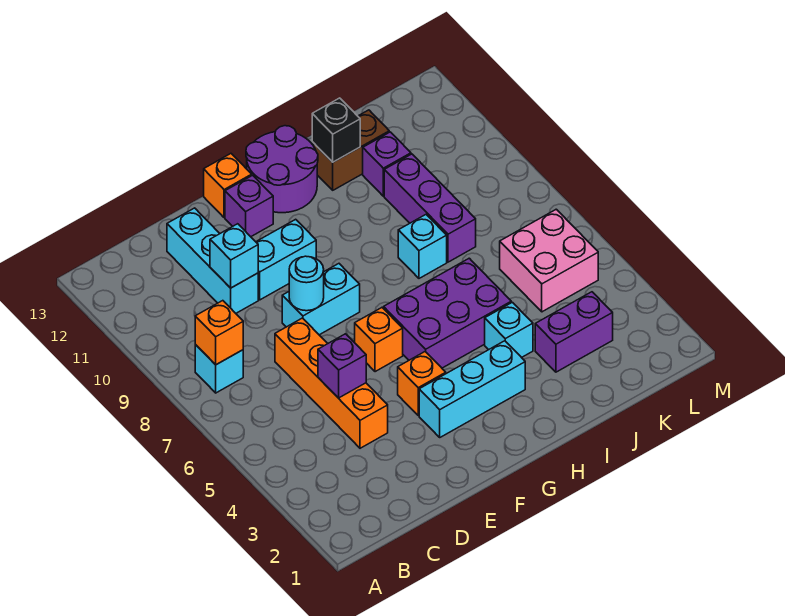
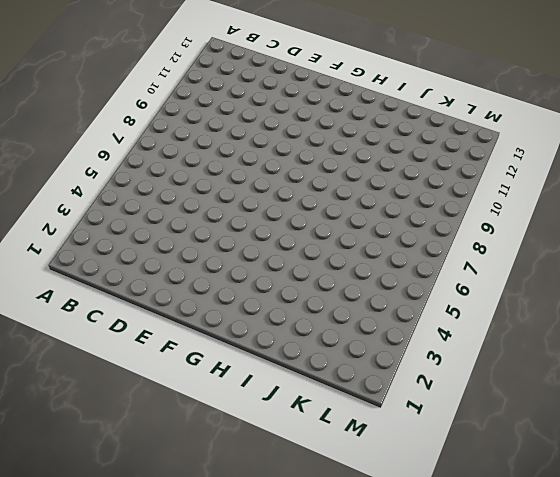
none -> cyan brick B8 level 1
none -> orange brick D4:D7 level 1
none -> cyan brick D10:D12 level 1

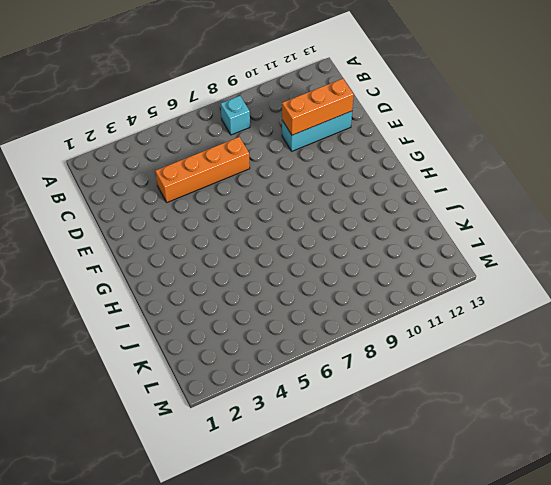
orange brick D10:D12 level 2 -> cyan brick D10 level 2
none -> cyan brick E8:F8 level 1
none -> cyan brick E10:F10 level 1
none -> cyan brick F3:H3 level 1

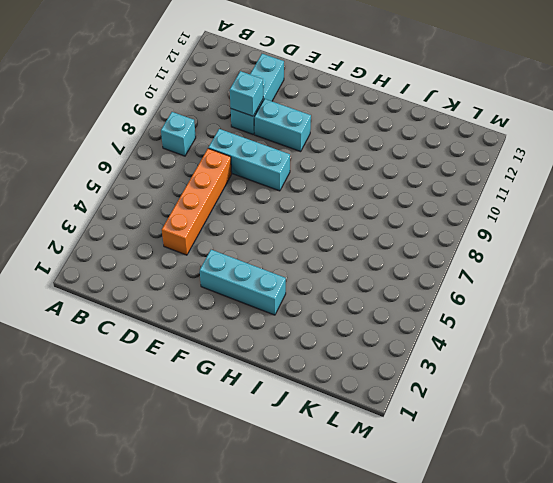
cyan brick D8:F8 level 1 -> cyan brick E8:F8 level 1
none -> orange brick F4 level 1
none -> orange brick F6 level 1
none -> purple brick F12 level 1

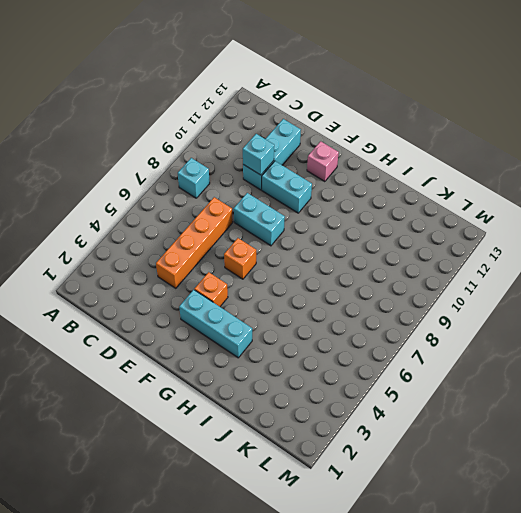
pink brick F12 level 1 -> purple brick F12 level 1
none -> orange brick F13 level 1
none -> purple brick G5:I6 level 1
none -> purple round brick G12:H13 level 1

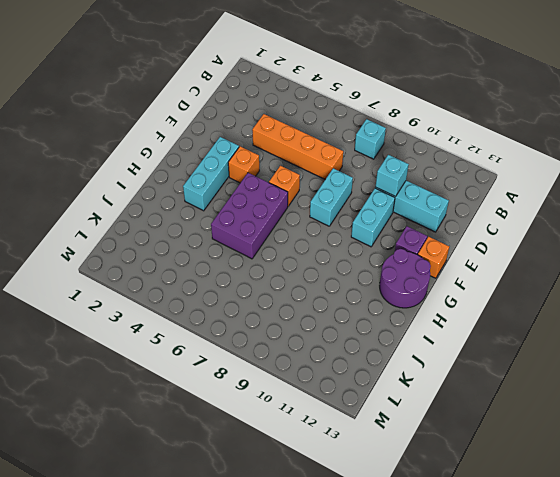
none -> cyan brick I4 level 1
none -> cyan brick I8 level 1
none -> brown brick I12:J12 level 1

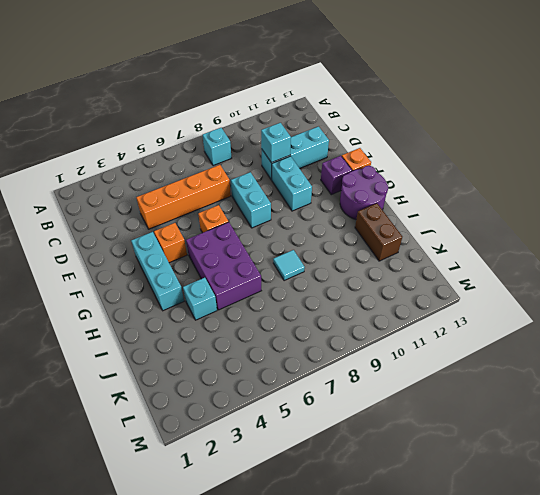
cyan tile I8 level 1 -> cyan brick I8 level 1
none -> purple brick J3:K3 level 1
none -> purple brick J8:J10 level 1
none -> purple brick J11 level 1

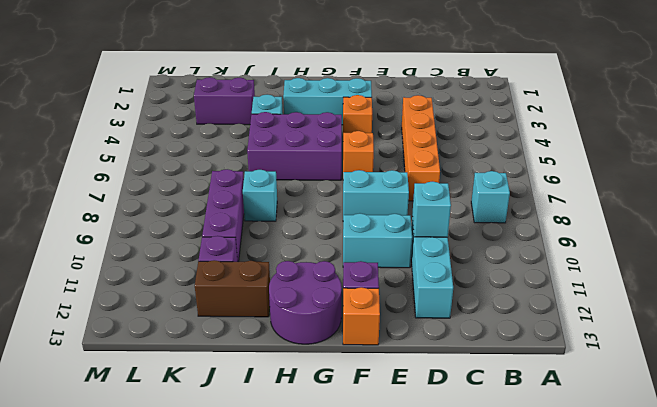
none -> pink brick K5:L6 level 1
none -> orange brick B8 level 2
none -> purple brick D5 level 2

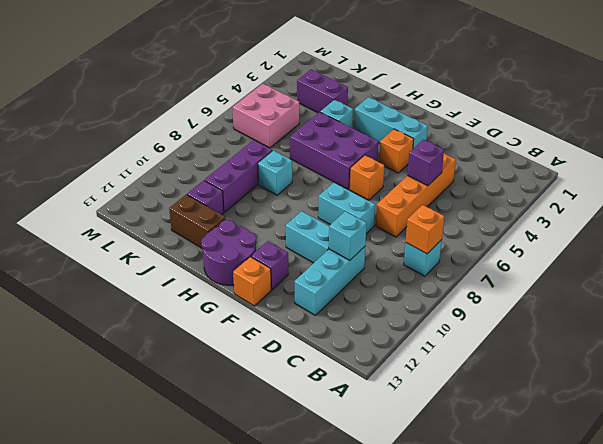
none -> cyan round brick E8 level 2
none -> black brick I12 level 2

